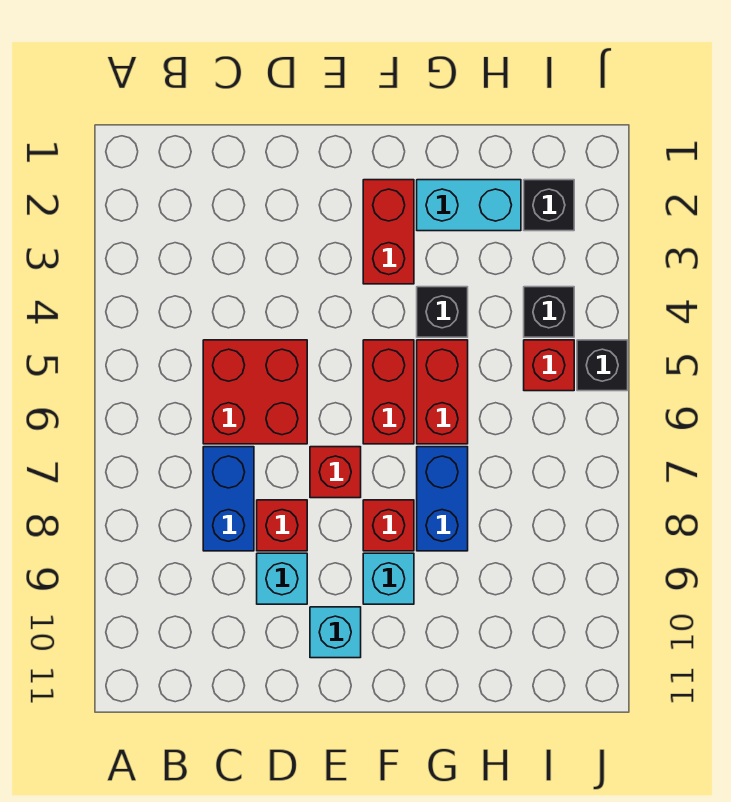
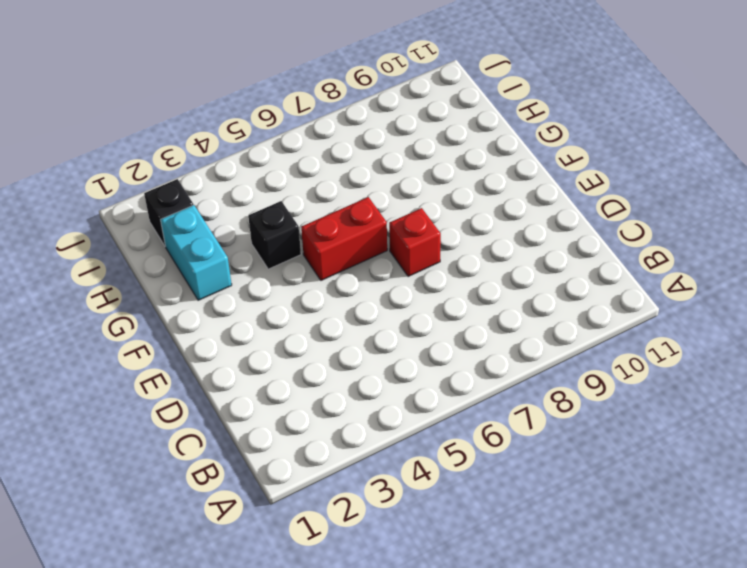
none -> red brick C5:D6 level 1
none -> blue brick C7:C8 level 1
none -> red brick D8 level 1

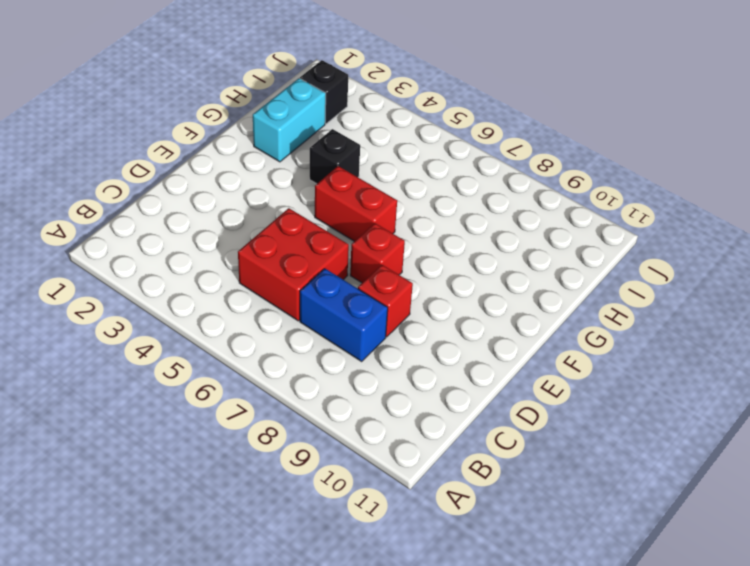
none -> cyan brick D9 level 1
none -> cyan brick E10 level 1
none -> red brick F2:F3 level 1

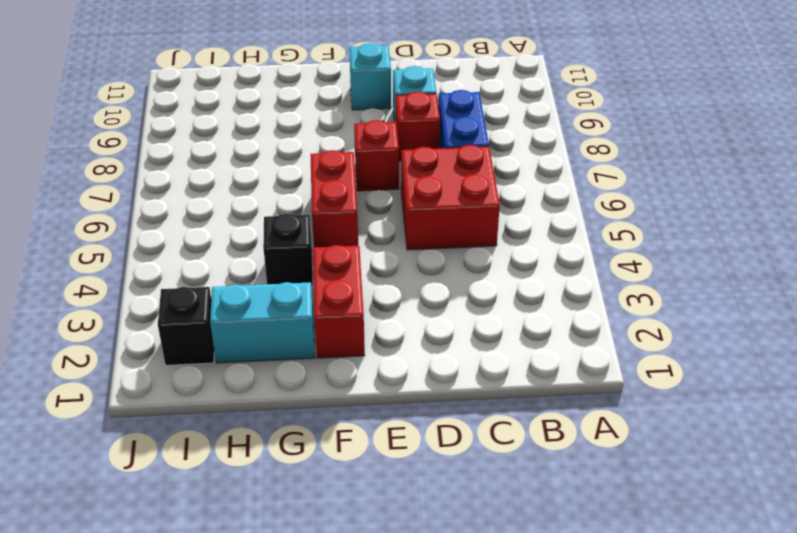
none -> red brick F8 level 1
none -> cyan brick F9 level 1
none -> red brick G5:G6 level 1

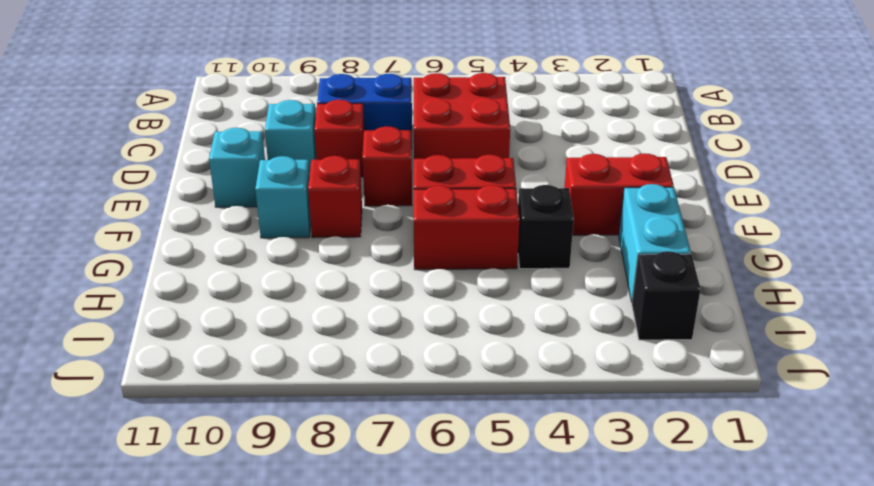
none -> blue brick G7:G8 level 1
none -> black brick I4 level 1
none -> red brick I5 level 1

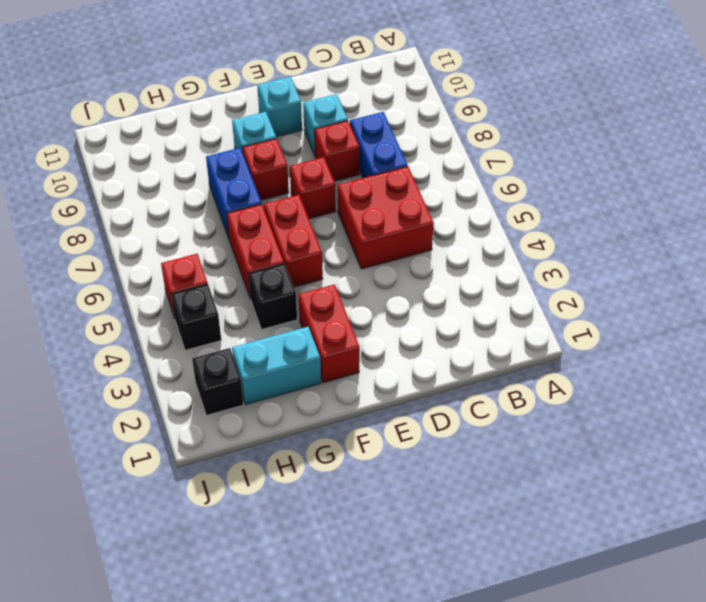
none -> black brick J5 level 1

